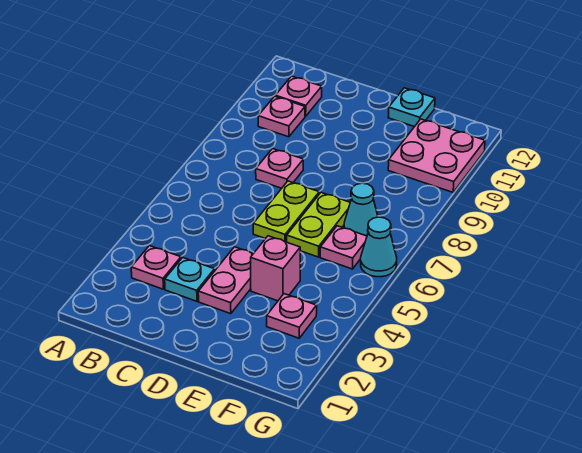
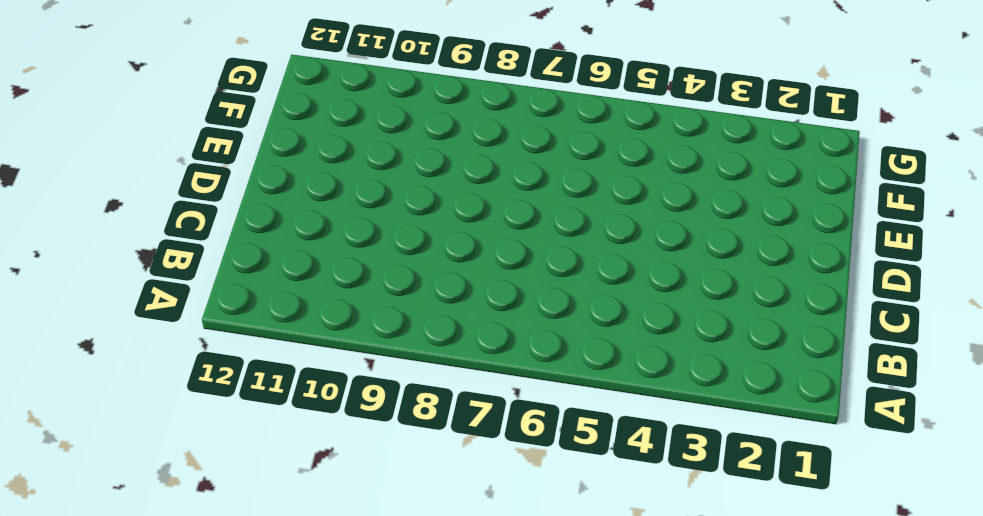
none -> pink plate B3 level 1
none -> pink plate B10 level 1
none -> pink plate B11 level 1

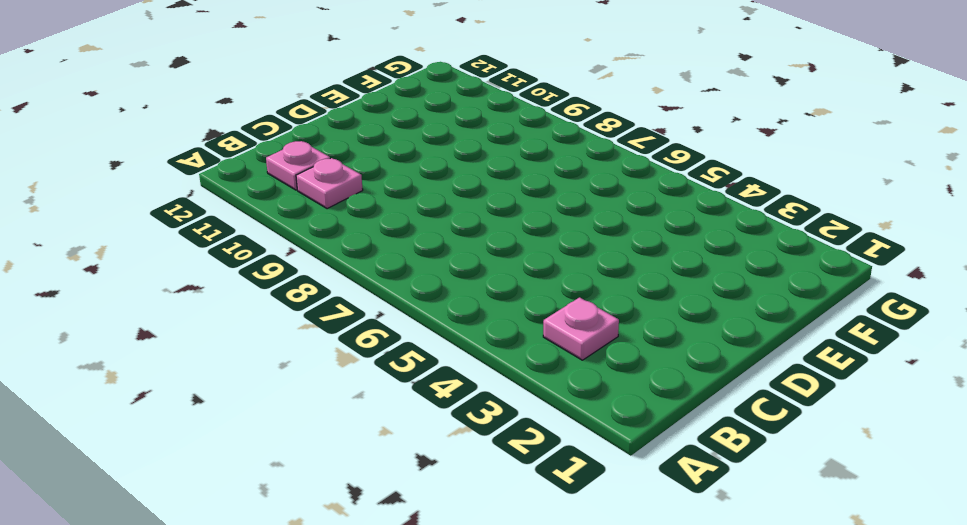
none -> cyan plate C3 level 1
none -> pink plate C8 level 1
none -> pink plate D3:D4 level 1

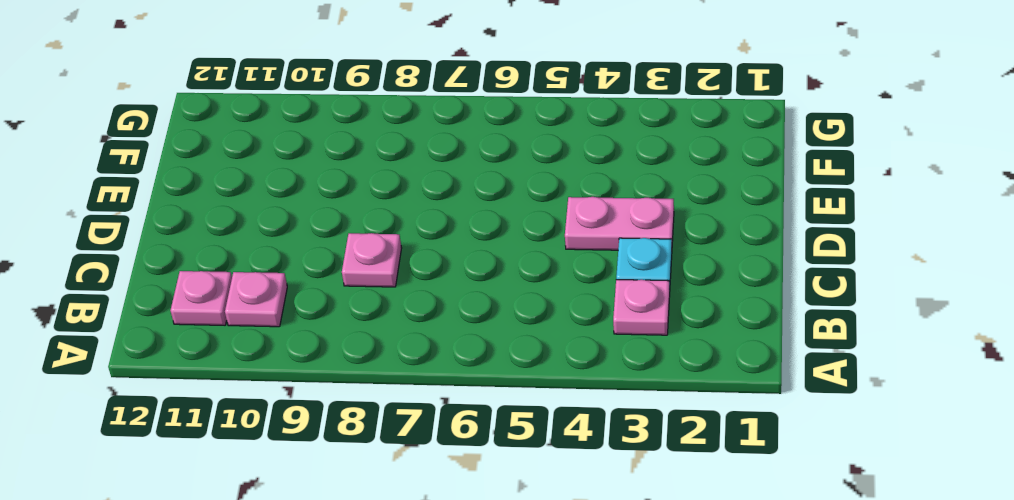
none -> lime plate D6:D7 level 1
none -> pink brick E4 level 1
none -> lime plate E6:E7 level 1

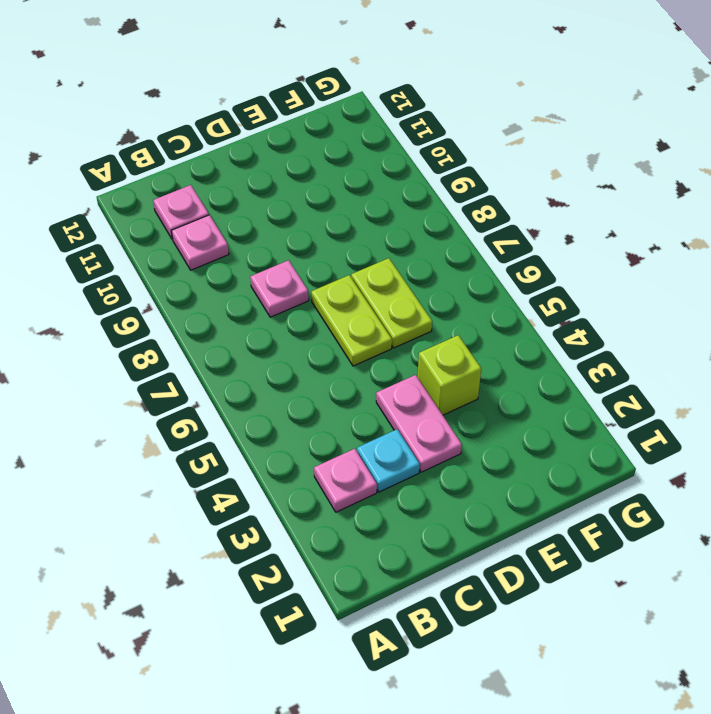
lime brick E4 level 1 -> pink brick E4 level 1
none -> cyan plate E12 level 1
none -> pink plate F3 level 1
none -> pink plate F6 level 1

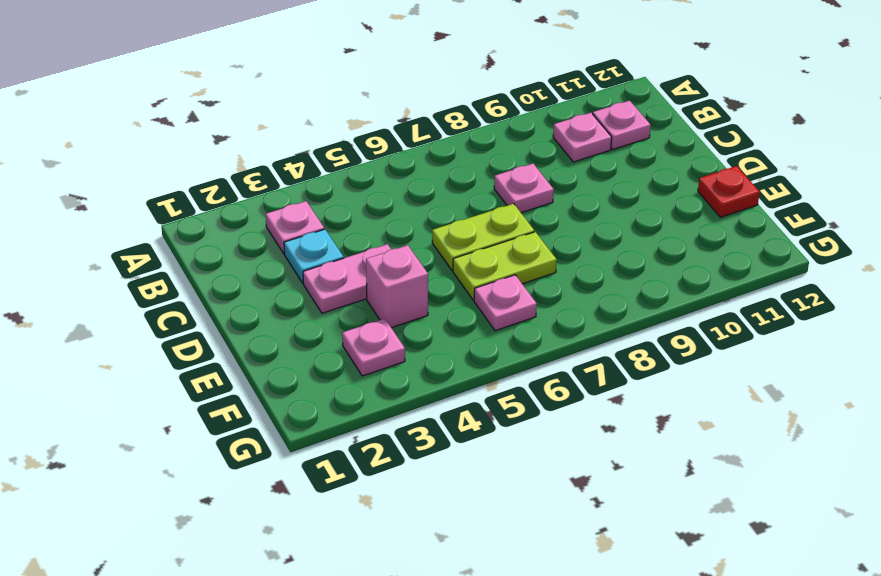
red plate E12 level 1 -> cyan plate E12 level 1
none -> cyan cone F7 level 1
none -> pink plate F10:G11 level 1
none -> cyan cone G6 level 1

